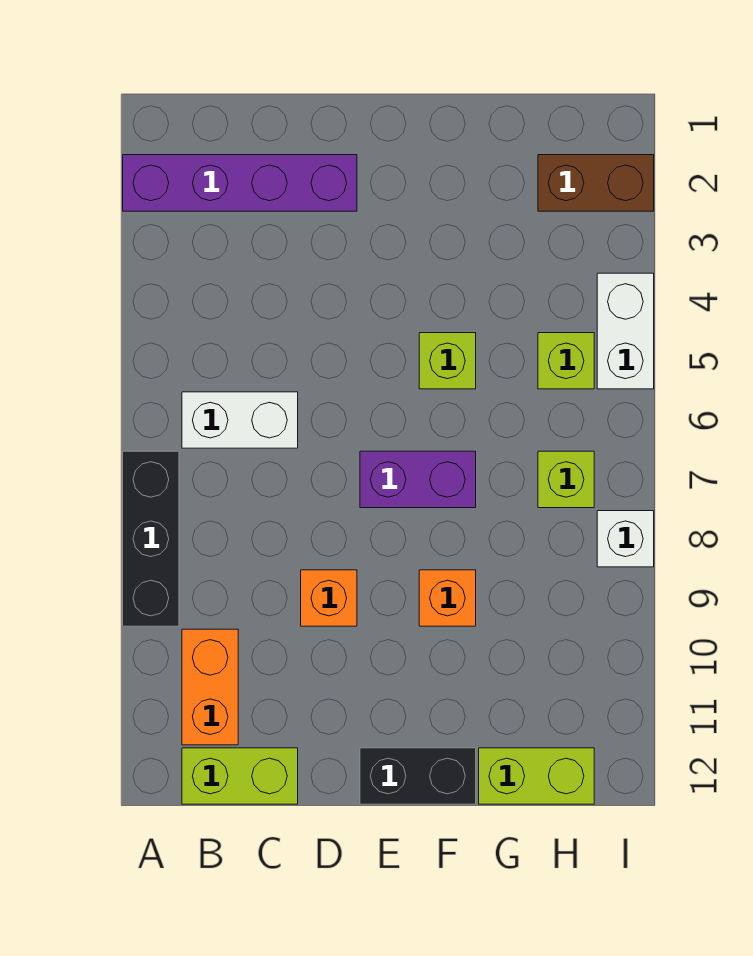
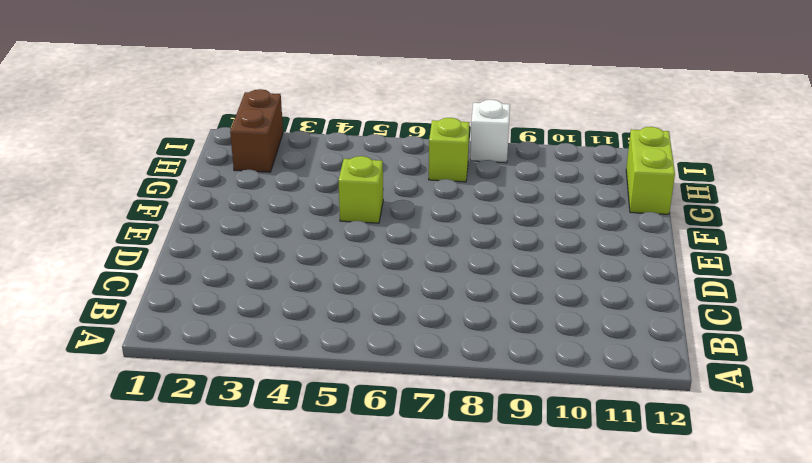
none -> purple brick A2:D2 level 1
none -> black brick A7:A9 level 1
none -> white brick B6:C6 level 1

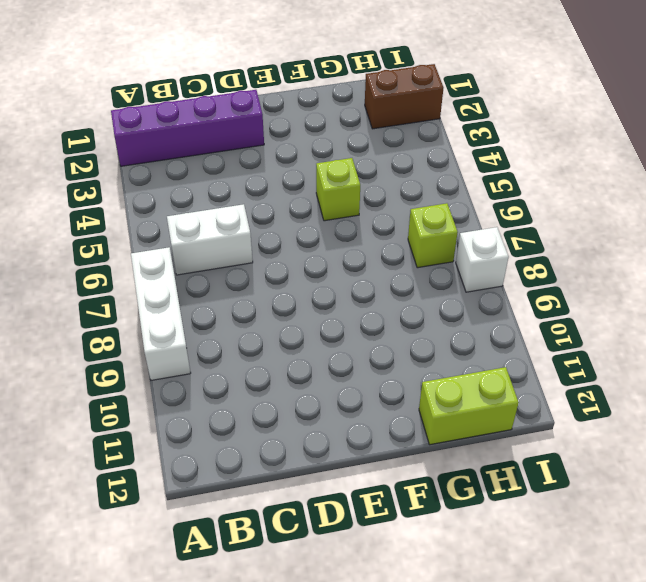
white brick A7:A9 level 1 -> black brick A7:A9 level 1
none -> orange brick B10:B11 level 1
none -> lime brick B12:C12 level 1
none -> orange brick D9 level 1

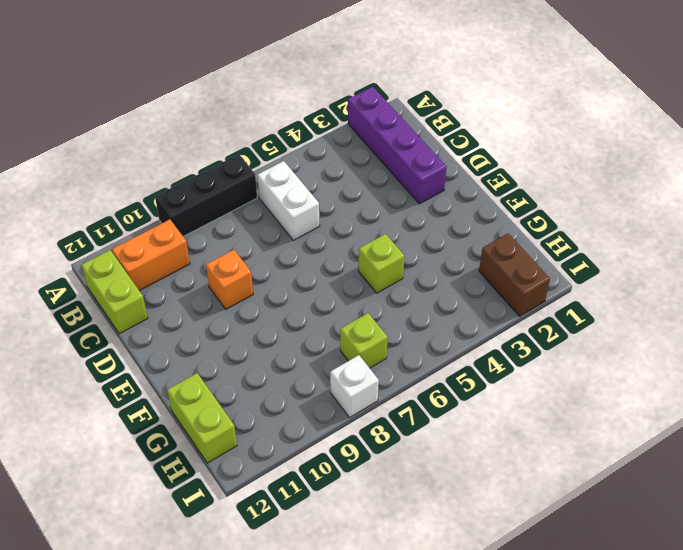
none -> purple brick E7:F7 level 1
none -> black brick E12:F12 level 1
none -> orange brick F9 level 1

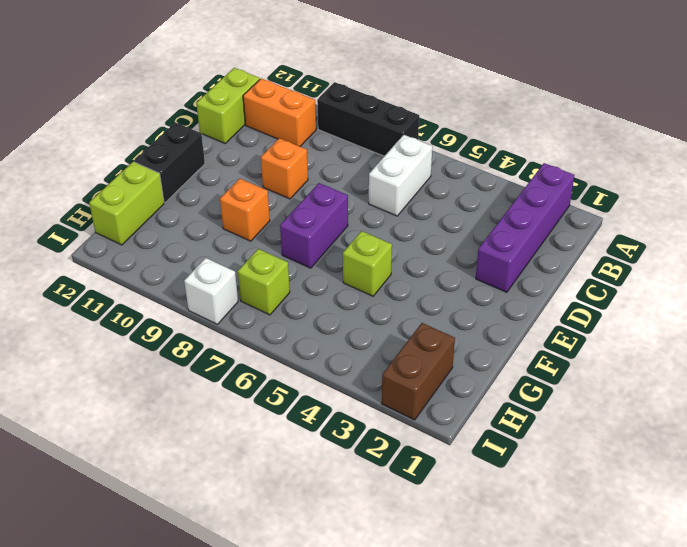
none -> lime brick H5 level 1
none -> white brick I4:I5 level 1

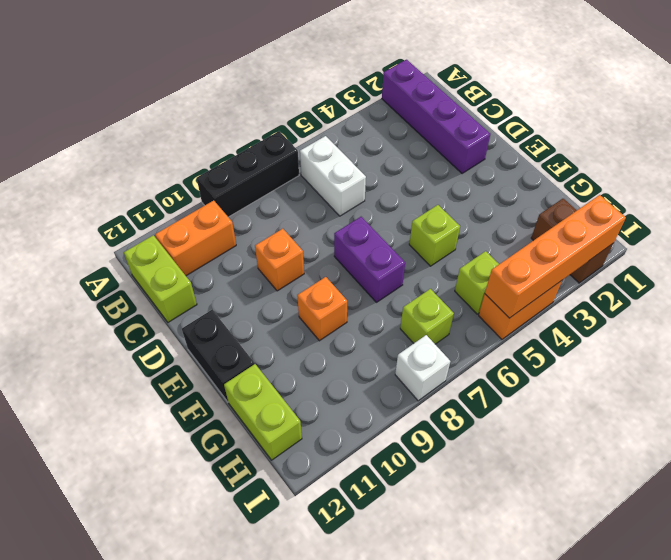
orange brick I2:I5 level 2 -> none
orange brick I4:I5 level 1 -> white brick I4:I5 level 1

